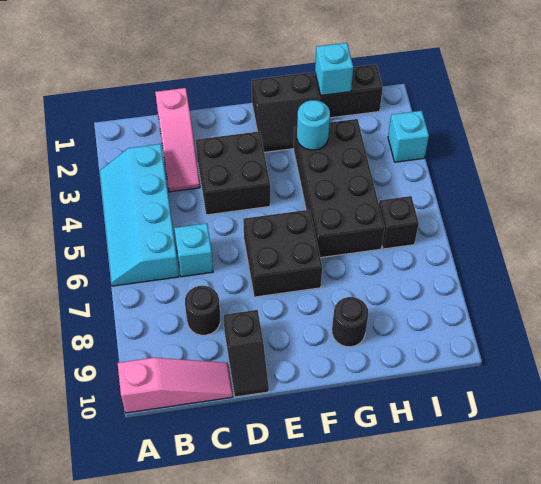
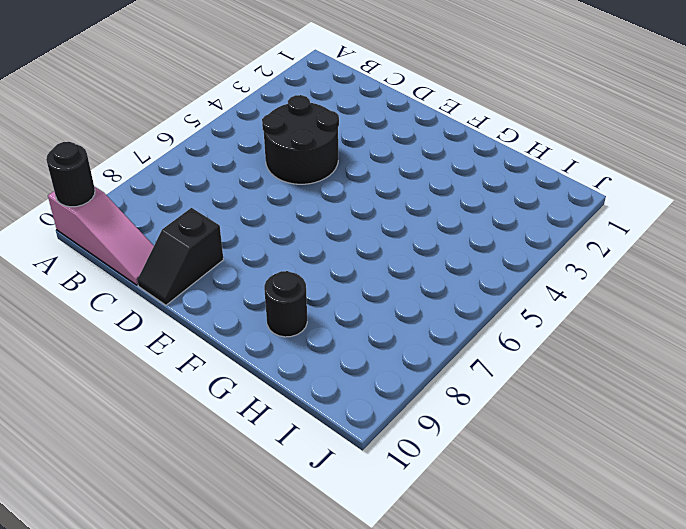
black round brick A10 level 2 -> black round brick C8 level 1
black round brick C4:D5 level 1 -> black brick D3:E4 level 1
none -> cyan slope A3:B6 level 1 top B
none -> pink slope C1:C3 level 1 top 1
none -> cyan brick C6 level 1

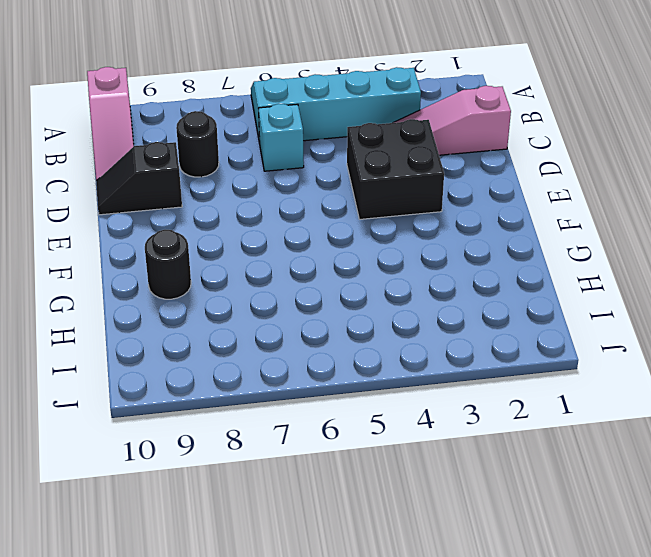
none -> black brick E6:F7 level 1
none -> black slope F1:G2 level 1 top 1
none -> black brick G3:H6 level 1

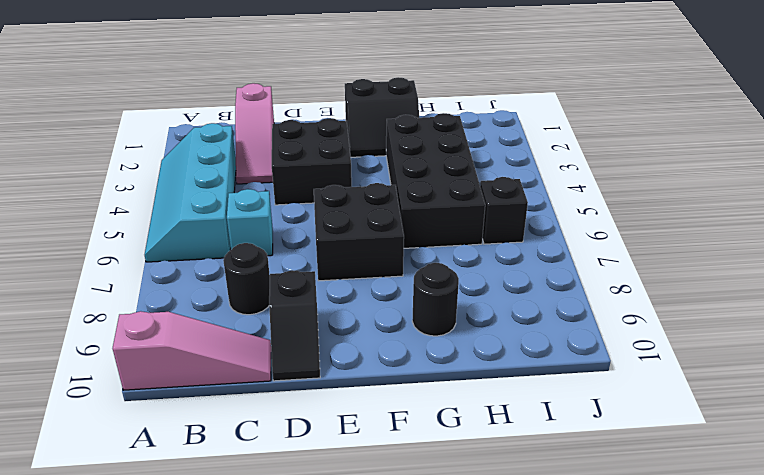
none -> black brick H1:I1 level 1
none -> cyan brick J3 level 1
none -> cyan round brick G3 level 2

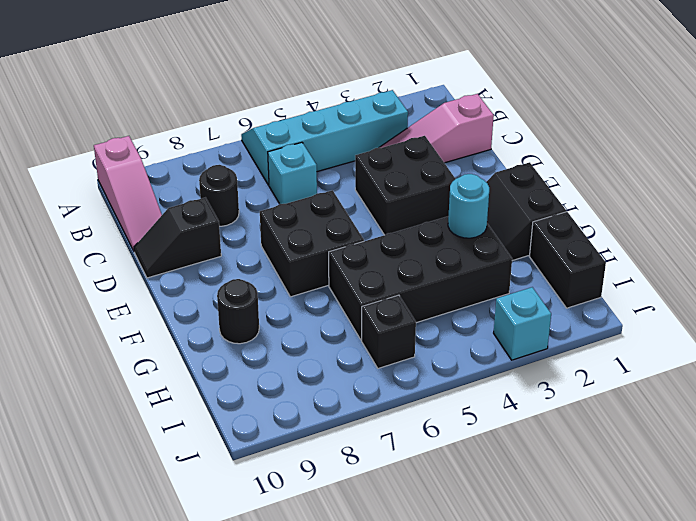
none -> cyan brick H1 level 2

